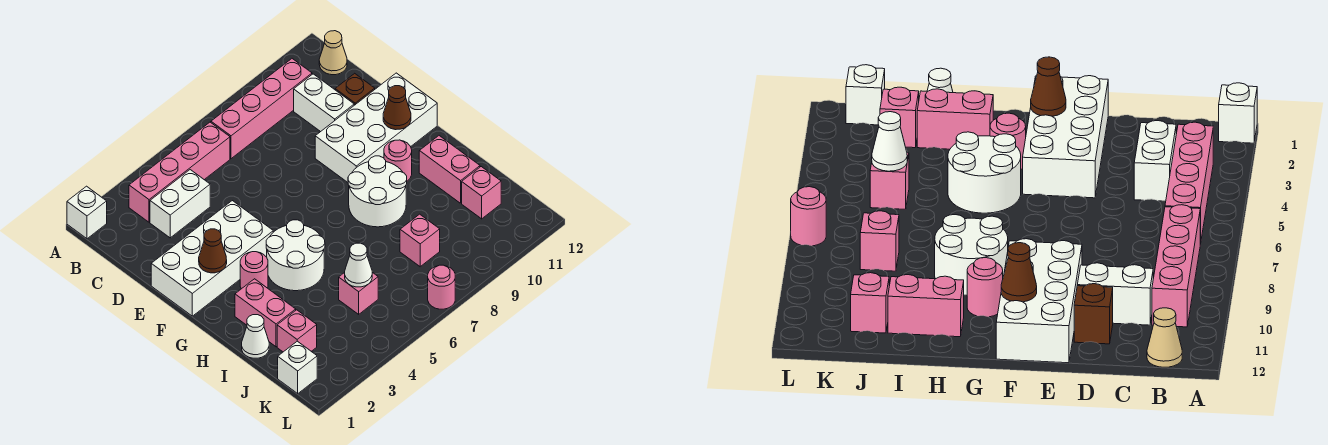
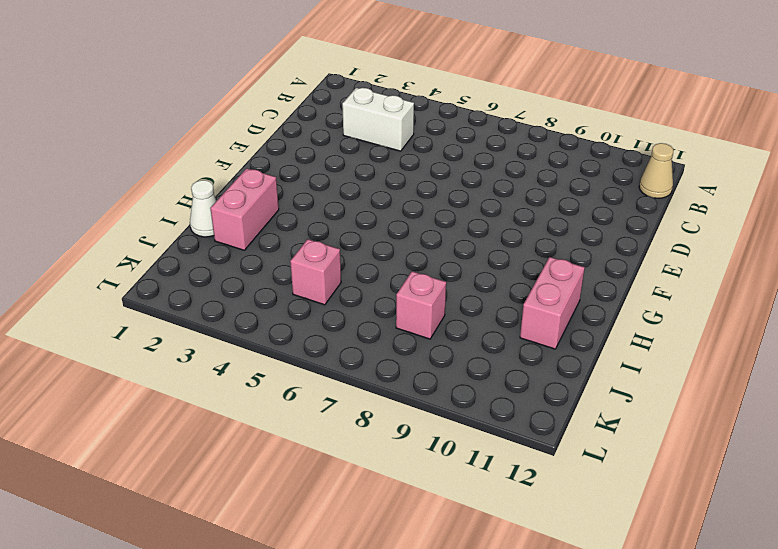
none -> white brick A1 level 1
none -> pink brick B3:B6 level 1
none -> pink brick B7:B10 level 1

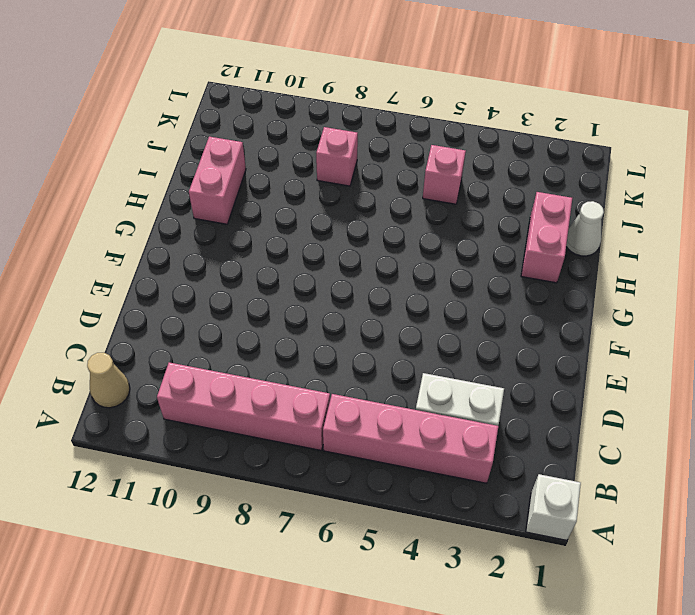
none -> white brick C10:D10 level 1
none -> brown brick D11 level 1
none -> white brick E1:F4 level 1

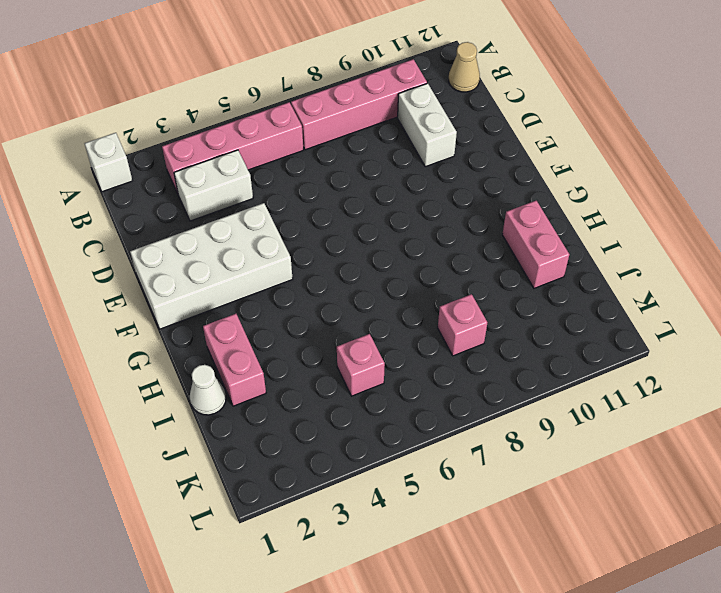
none -> brown brick D11 level 1
none -> white brick E9:F12 level 1
none -> pink round brick G3 level 1

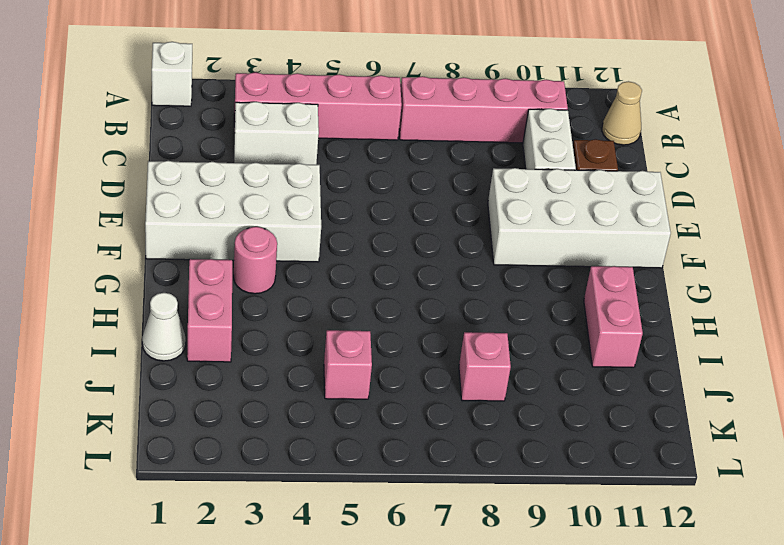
none -> white round brick G4:H5 level 1
none -> white round brick G8:H9 level 1
none -> pink round brick G10 level 1

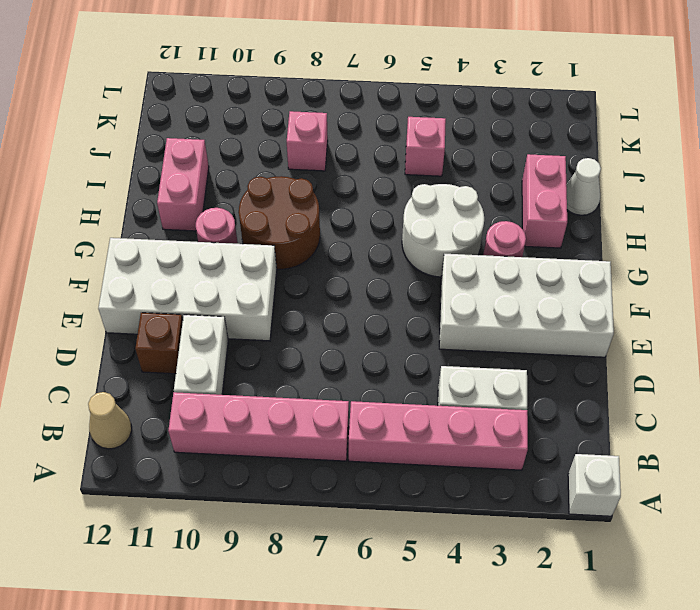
brown round brick G8:H9 level 1 -> white round brick G8:H9 level 1
none -> pink brick J2 level 1
none -> pink brick J11 level 1
none -> white brick K1 level 1

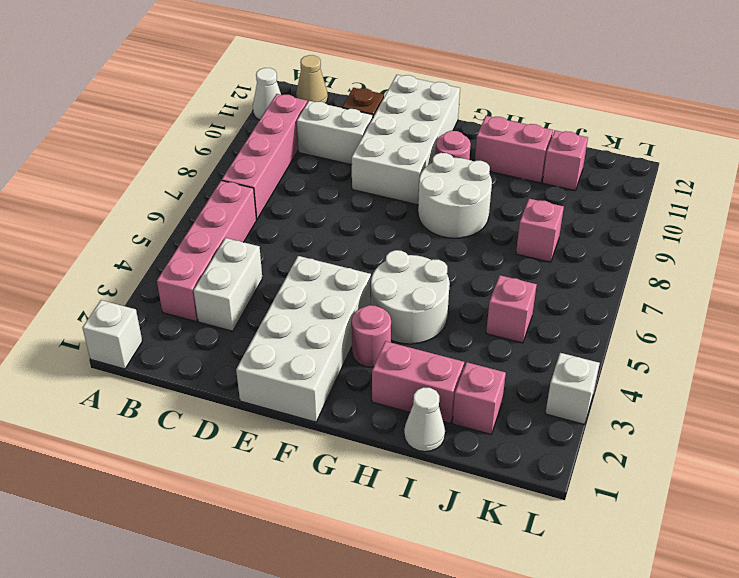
white cone A11 level 1 -> white cone J5 level 2
white brick L3 level 1 -> white brick K1 level 1
none -> pink round brick L7 level 1
none -> brown cone F2 level 2
none -> brown cone F11 level 2

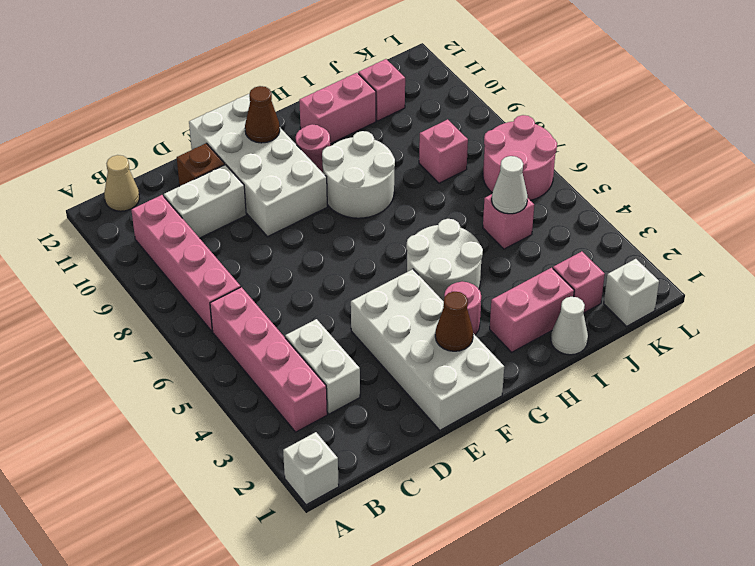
pink round brick K6:L7 level 1 -> pink round brick L7 level 1

